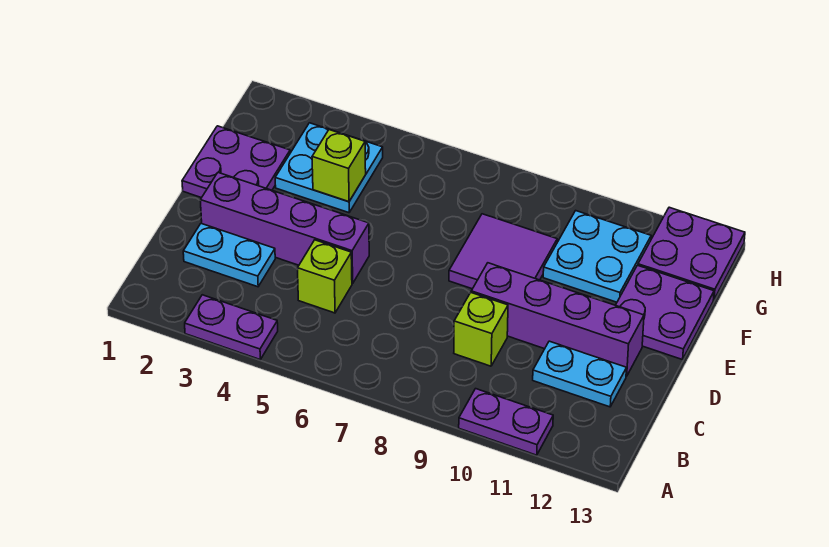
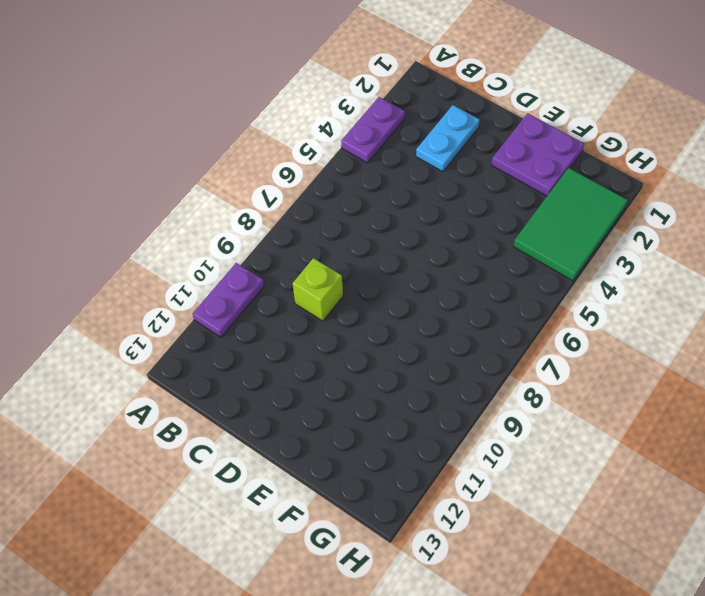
green tile G2:H4 level 1 -> cyan plate F3:G4 level 1
none -> lime brick C5 level 1
none -> cyan plate C11:C12 level 1
none -> purple brick D2:D5 level 1

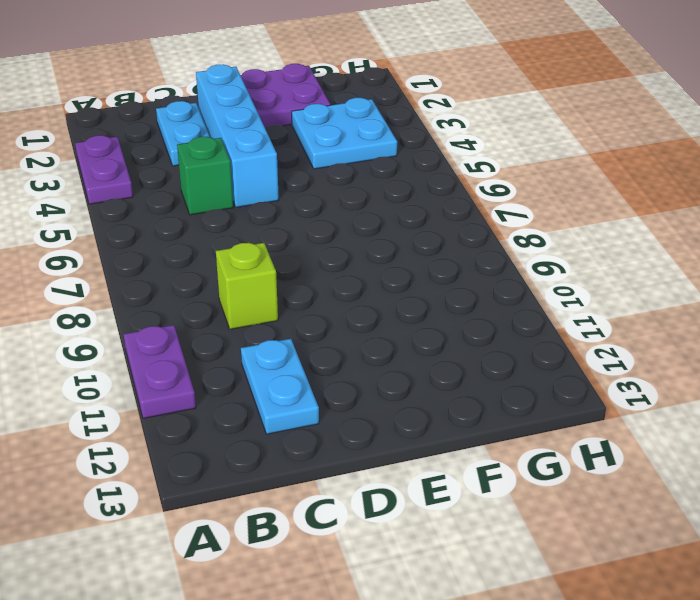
green brick C5 level 1 -> lime brick C5 level 1
cyan brick D2:D5 level 1 -> purple brick D2:D5 level 1
none -> purple brick D9:D12 level 1
none -> purple tile E8:F9 level 1
none -> purple plate E12:F13 level 1

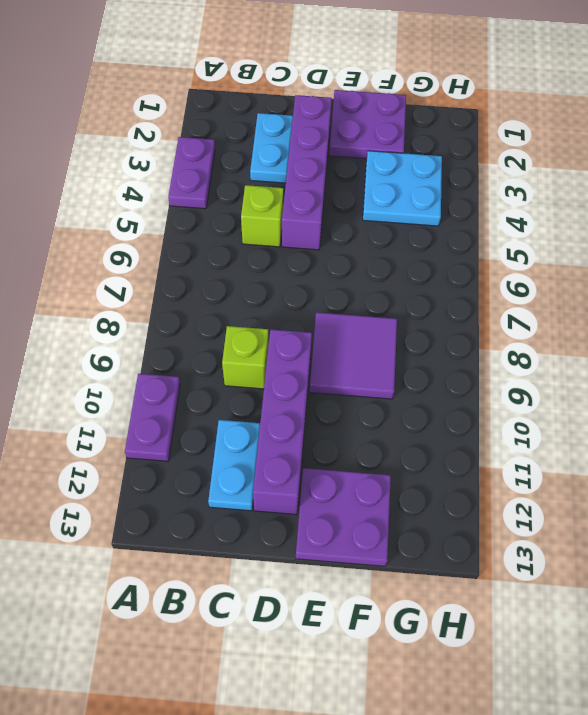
none -> cyan plate F10:G11 level 1
none -> purple plate G12:H13 level 1
none -> lime brick F4 level 2

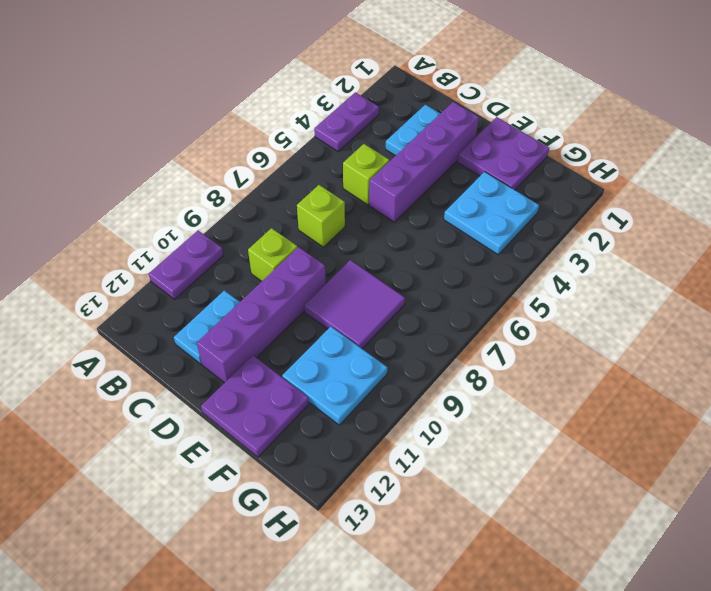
lime brick C7 level 1 -> lime brick F4 level 2
none -> purple plate G12:H13 level 1

